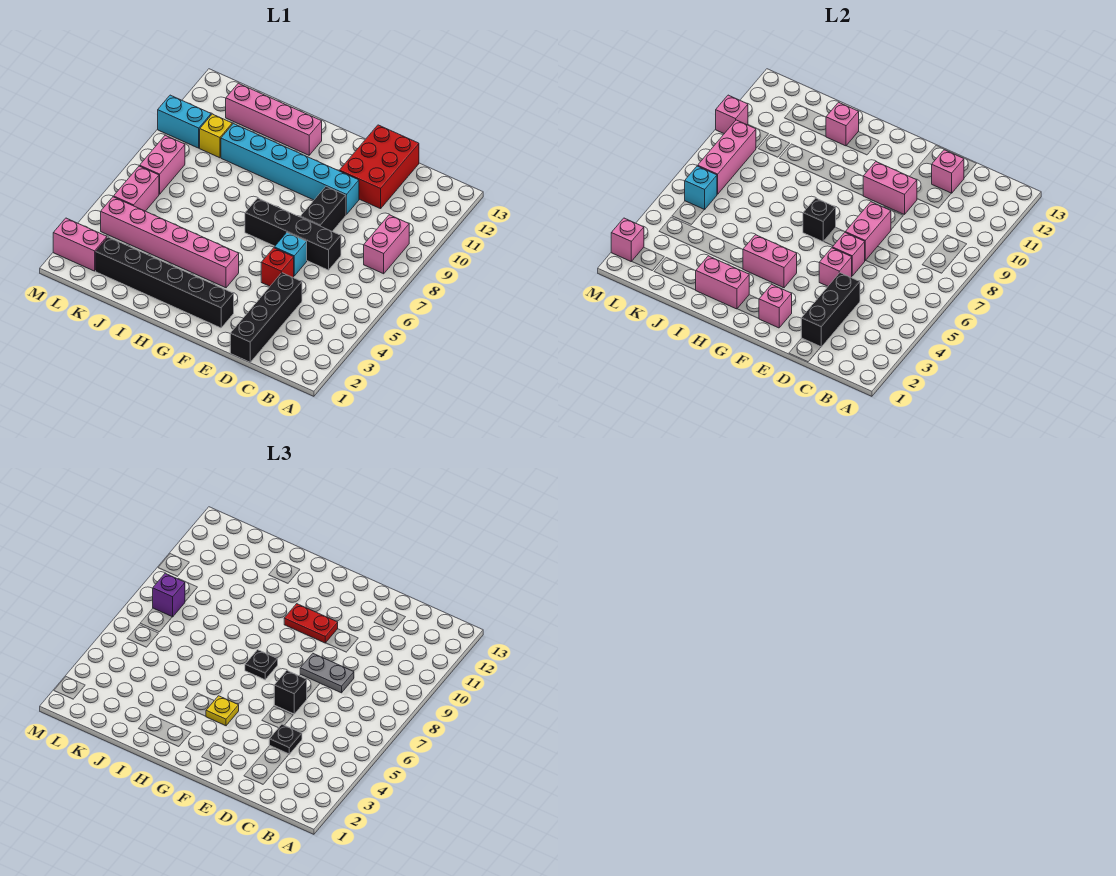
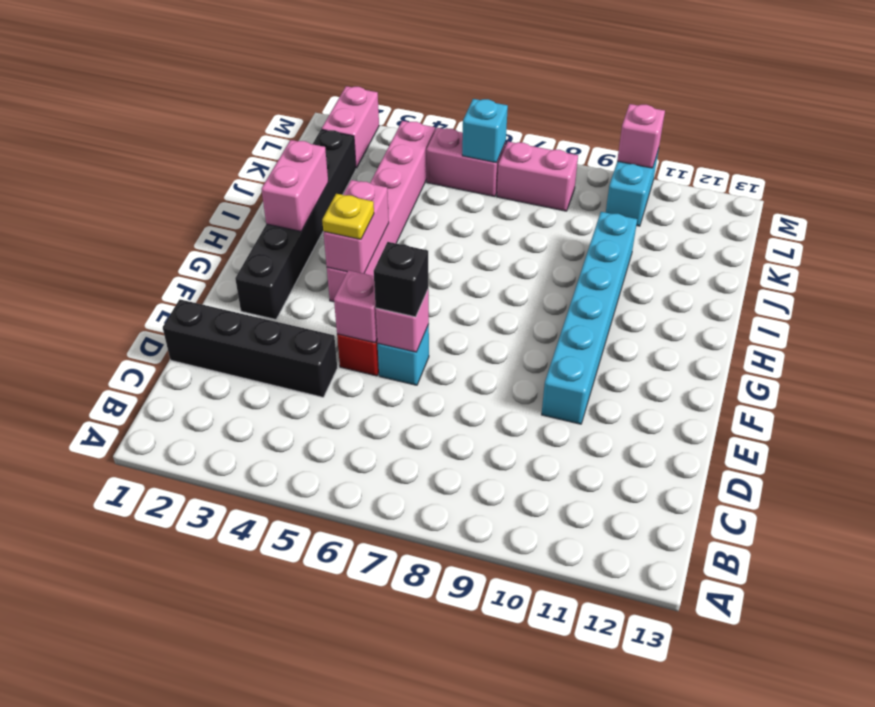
none -> pink brick B8:B9 level 1
none -> black brick D7:G7 level 1
none -> red brick D11:E13 level 1
none -> black brick E8:E9 level 1

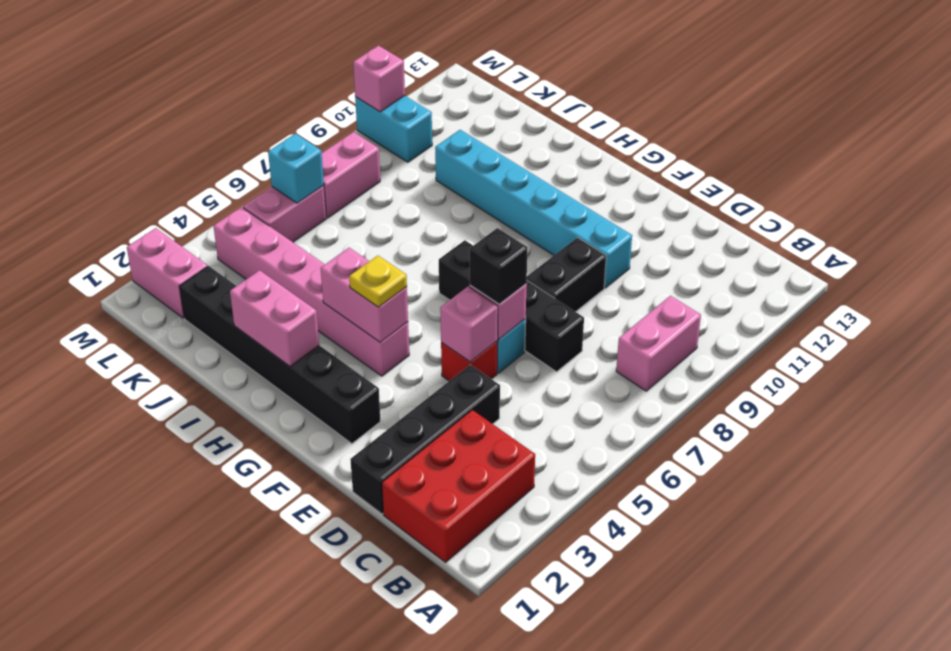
red brick B1:C3 level 1 -> red brick D11:E13 level 1
none -> pink brick H12:K12 level 1
none -> yellow brick K10 level 1
none -> black brick D2:D4 level 2
none -> pink brick D12 level 2

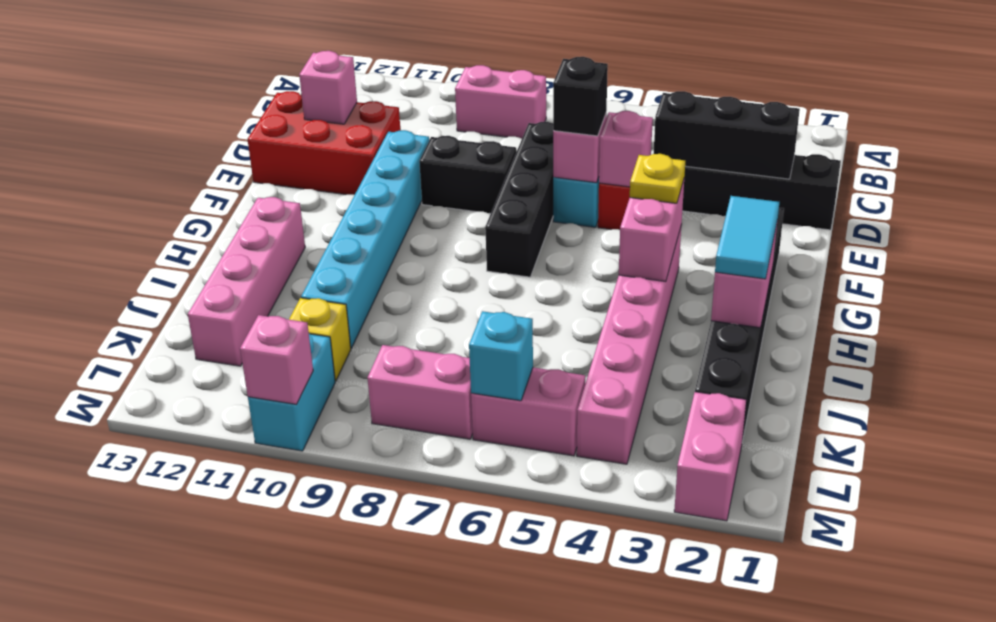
cyan tile H2:I2 level 3 -> none
none -> pink brick E7:E8 level 2
none -> pink brick E10:F10 level 2
none -> pink brick F2 level 2
none -> black brick G7 level 2

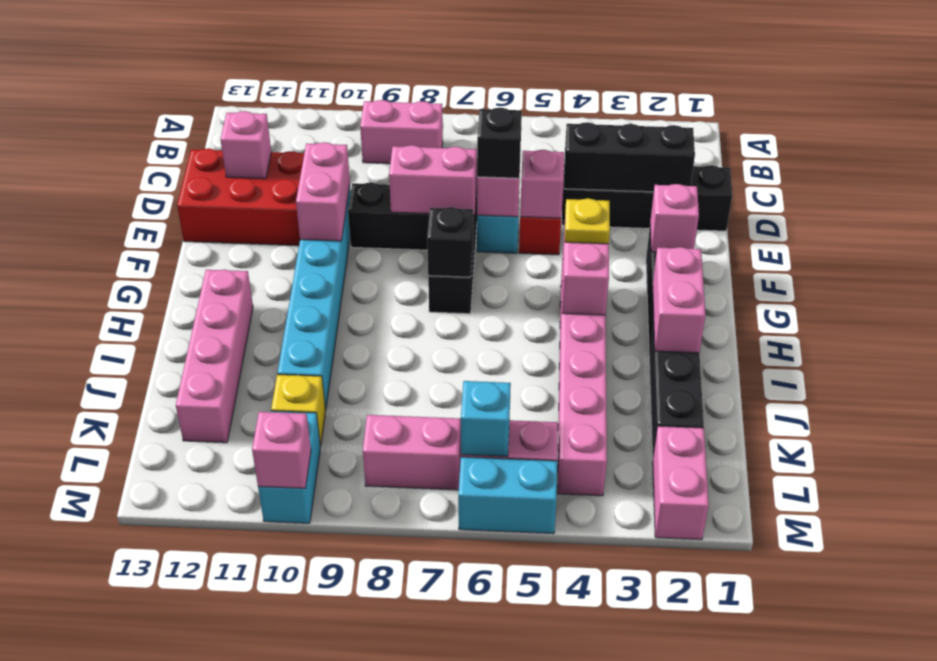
cyan brick M5:M6 level 1 -> none
none -> pink brick I12 level 2
none -> pink brick L7:L9 level 2
none -> pink brick M2 level 2
none -> black plate D4 level 3

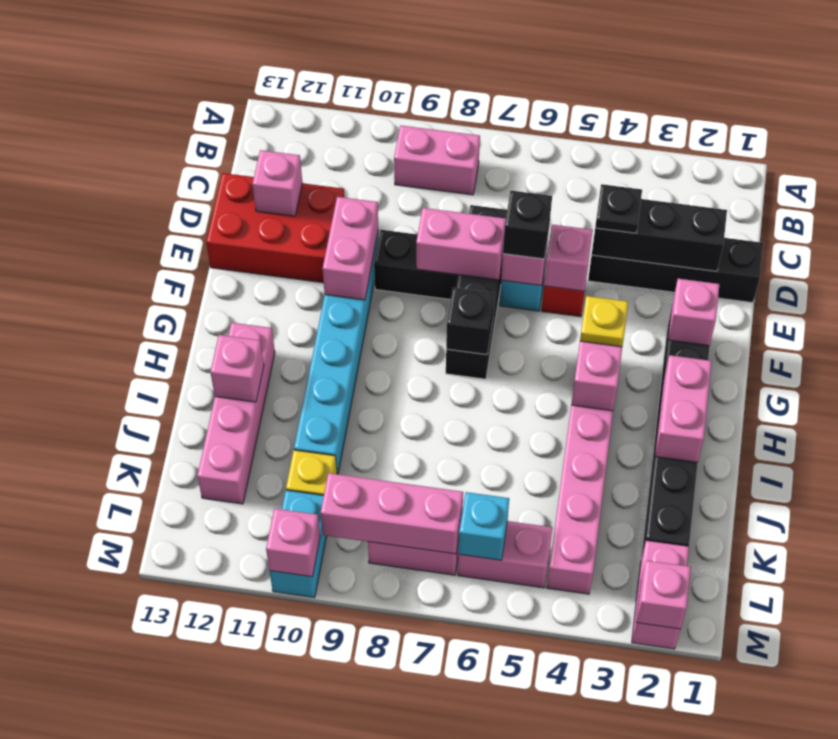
none -> grey plate D8:E8 level 3
none -> red plate F10:G10 level 3
none -> black plate G7 level 3
none -> purple brick L8 level 3

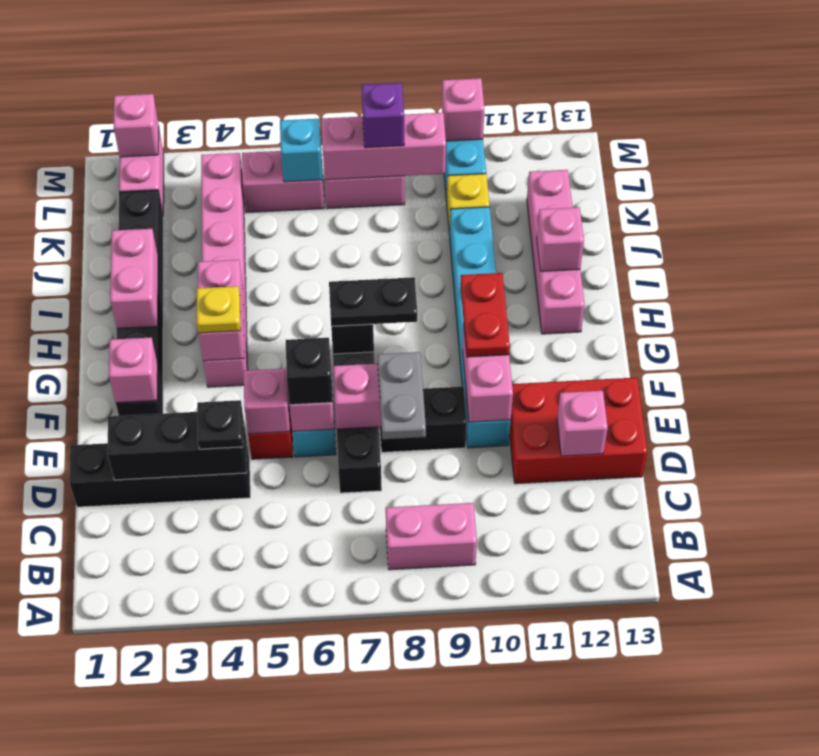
black plate G7:G8 level 3 -> black plate G7 level 3

